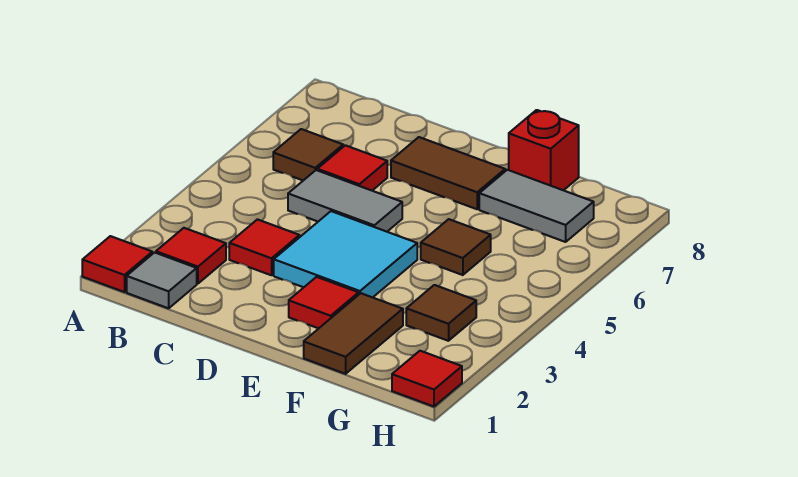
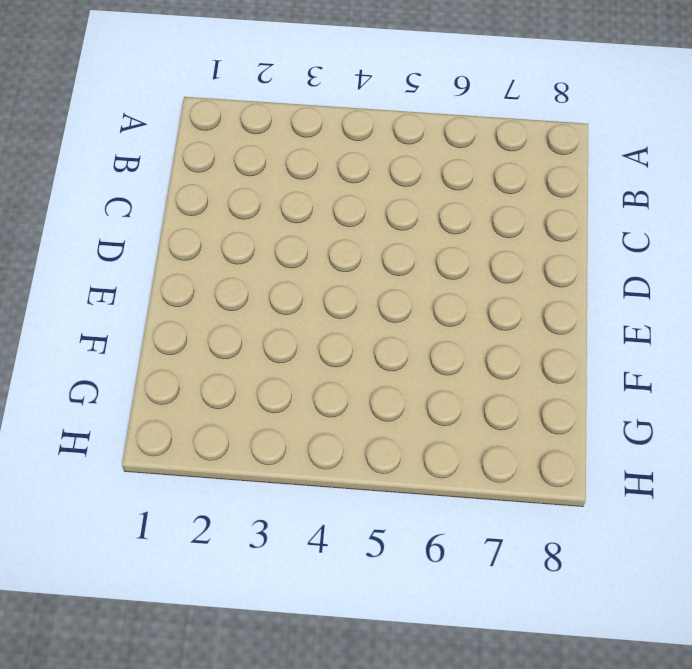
none -> red tile A1 level 1
none -> grey tile B1 level 1
none -> red tile B2 level 1

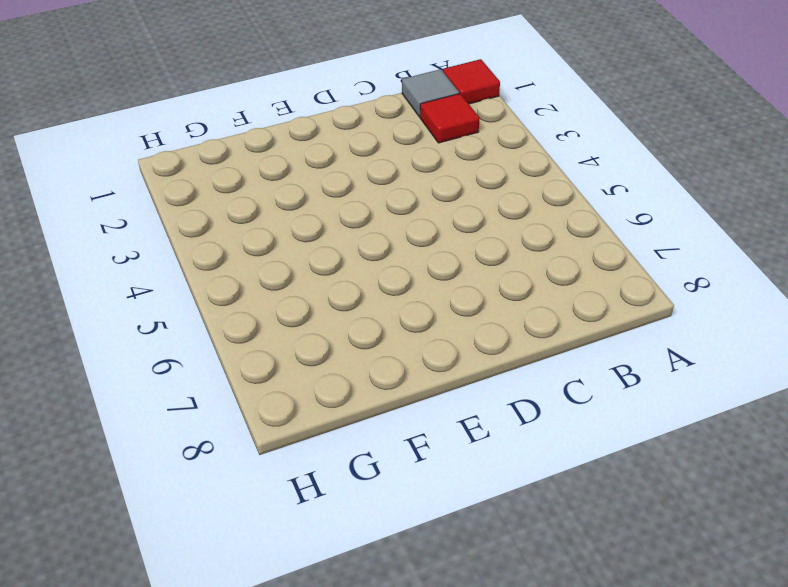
none -> brown tile B6 level 1
none -> red tile C3 level 1
none -> grey tile C5:D5 level 1

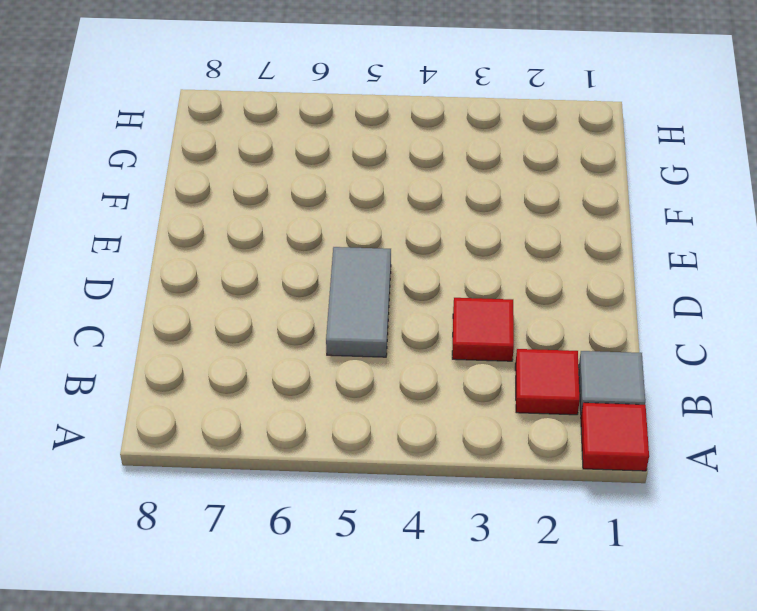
none -> brown tile B6 level 1
none -> red tile C6 level 1
none -> cyan tile D3:E4 level 1

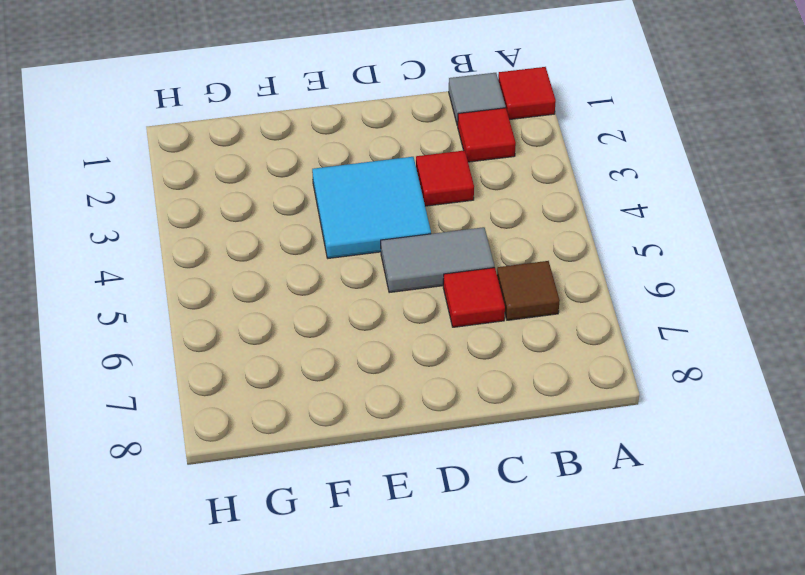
none -> brown tile D7:E7 level 1
none -> red tile E2 level 1
none -> brown tile F1:F2 level 1

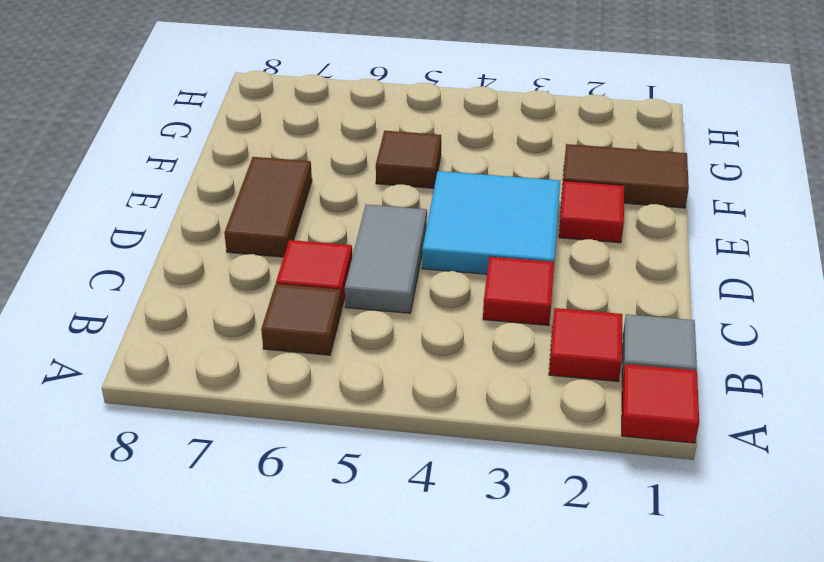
none -> grey tile F7:G7 level 1
none -> red brick F8 level 1
none -> brown tile G3 level 1

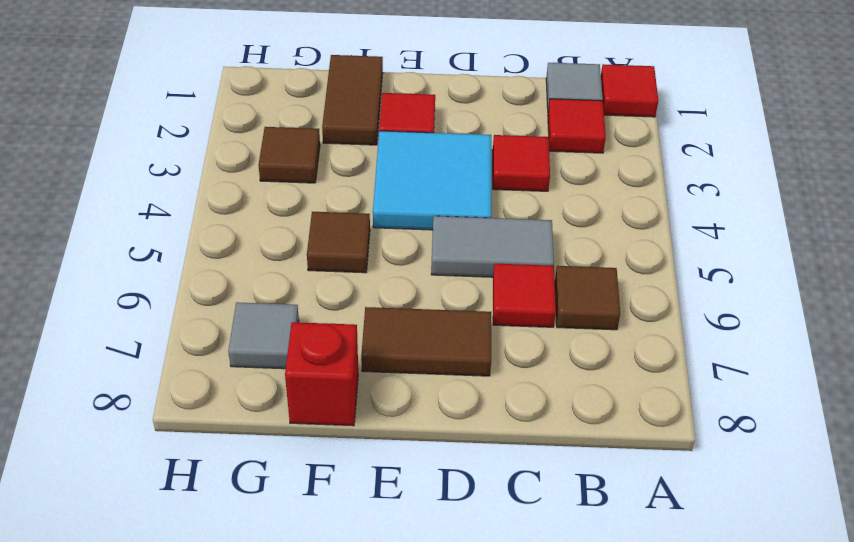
grey tile G7 level 1 -> grey tile F7:G7 level 1
none -> red tile H1 level 1

